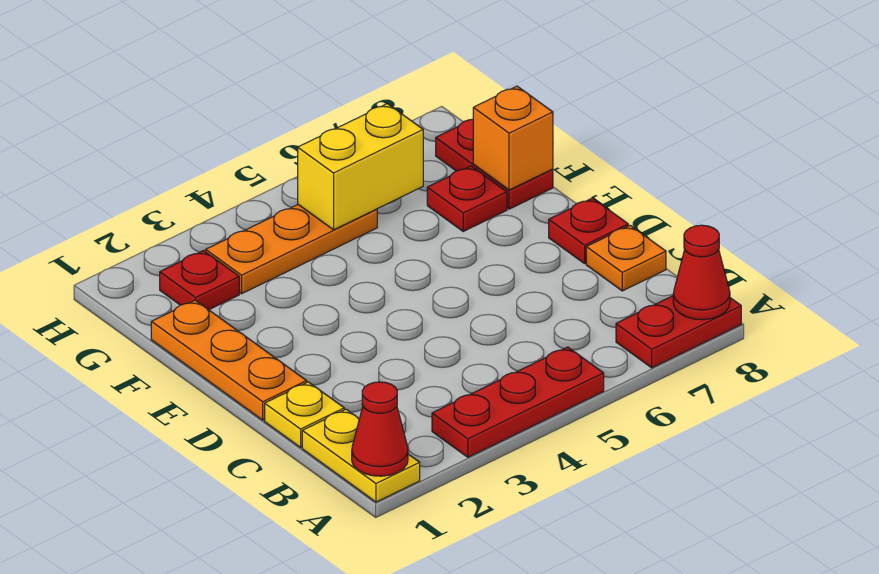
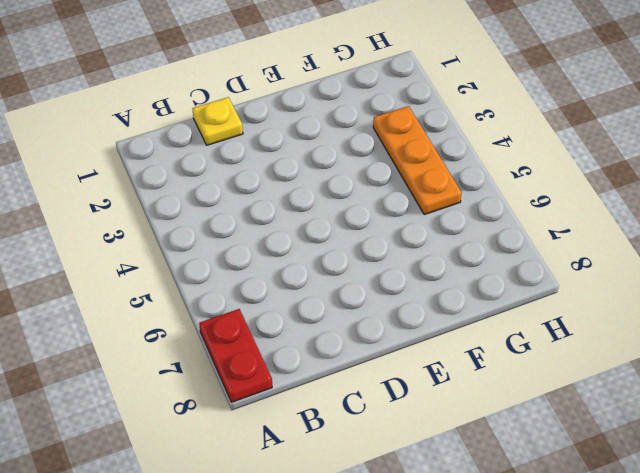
none -> yellow plate A1:B1 level 1
none -> red plate A3:A5 level 1
none -> orange plate C8 level 1

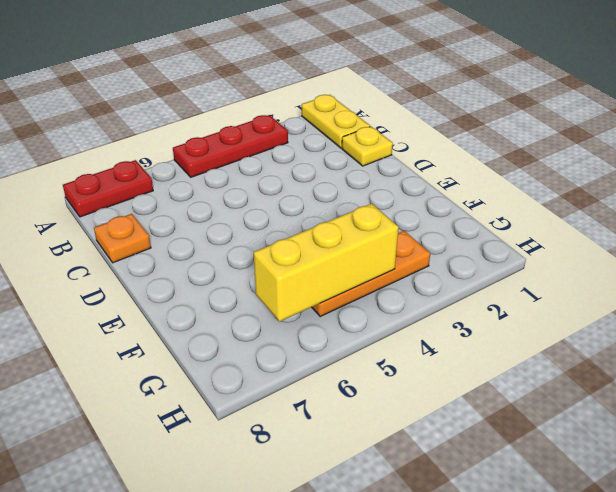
yellow brick G4:G6 level 2 -> yellow brick G5:G6 level 2
none -> orange plate D1:F1 level 1
none -> red plate D8 level 1
none -> red plate F7 level 1

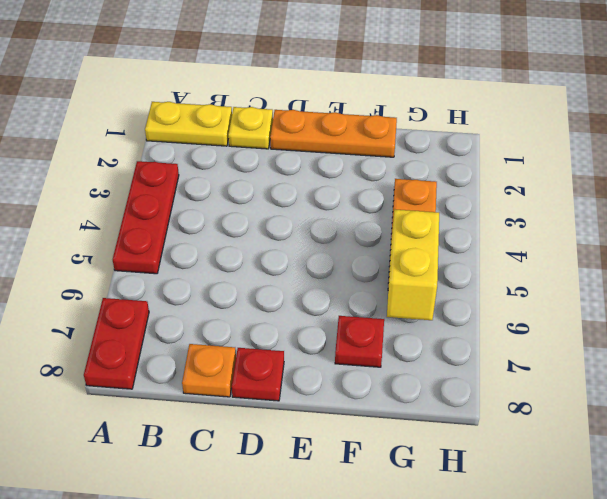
none -> red plate F8:G8 level 1
none -> red plate G2 level 1
none -> red cone A1 level 2

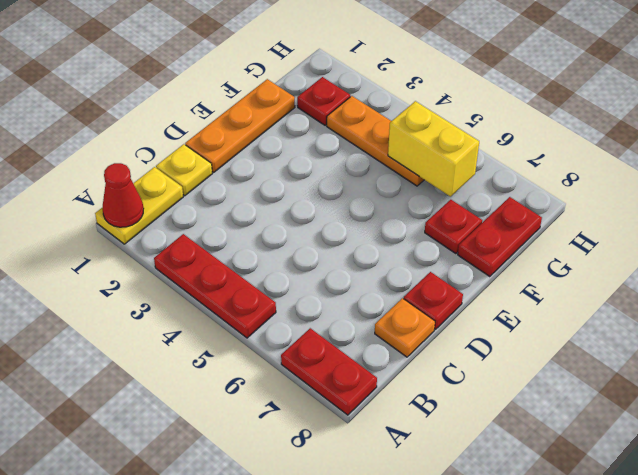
none -> red cone A8 level 2
none -> orange brick F8 level 2

